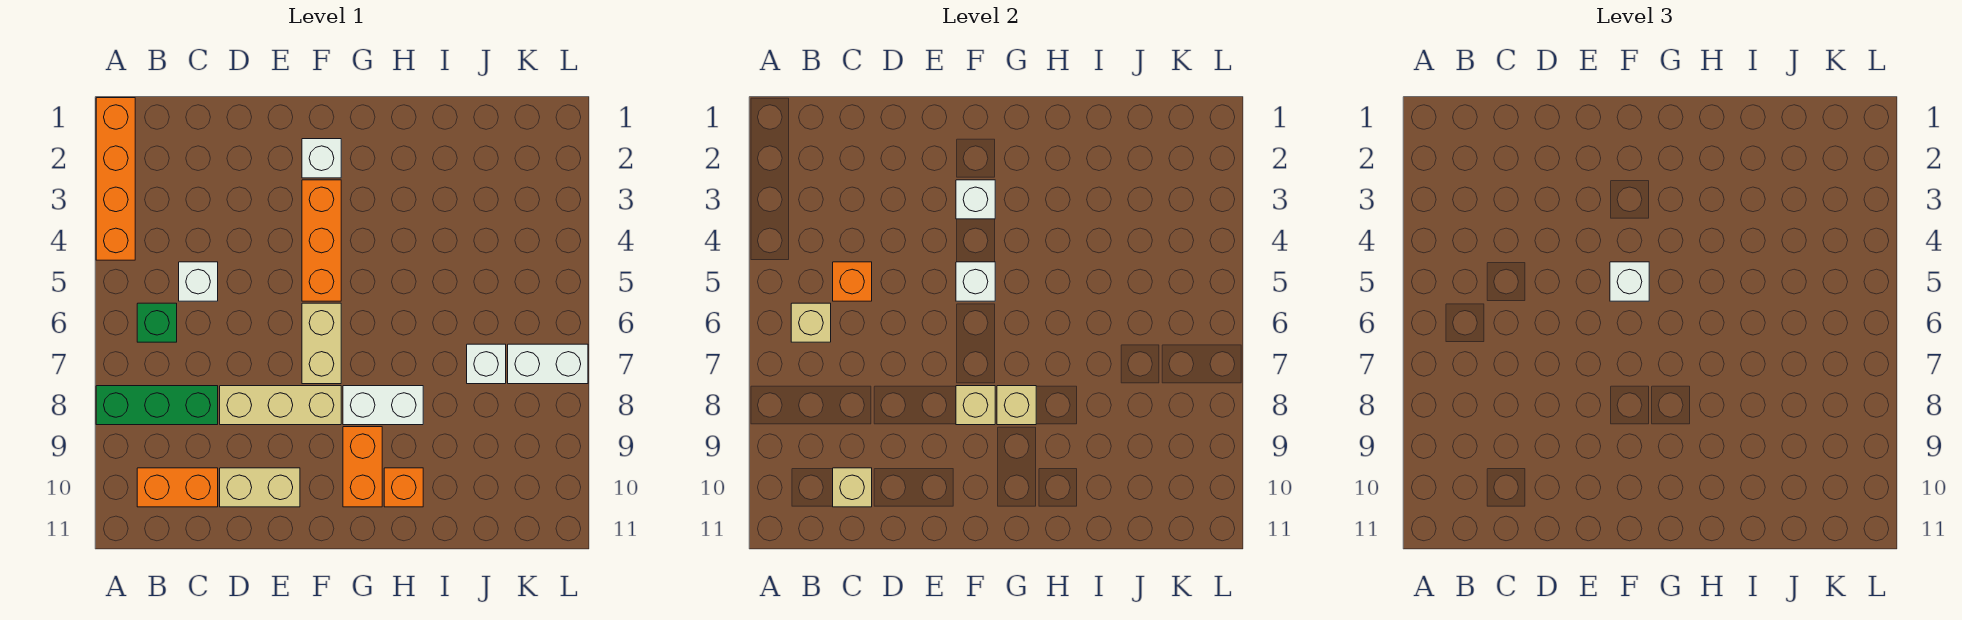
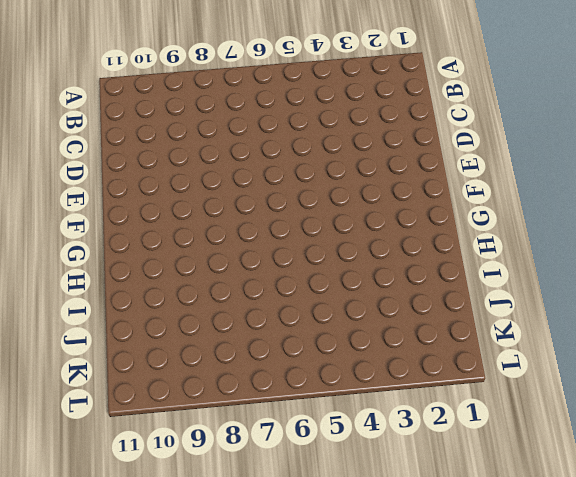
none -> orange brick A1:A4 level 1
none -> green brick A8:C8 level 1
none -> green brick B6 level 1

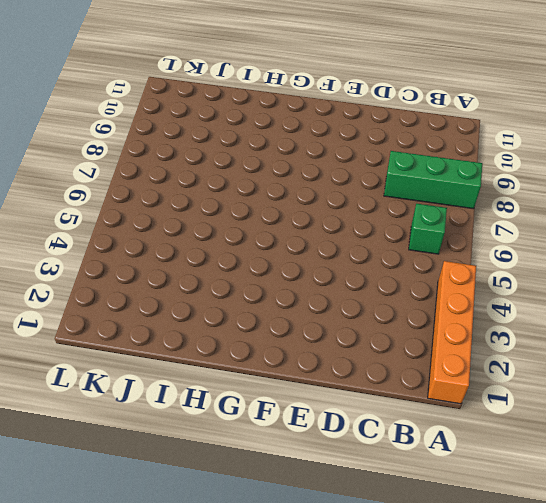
none -> orange brick B10:C10 level 1
none -> white brick C5 level 1
none -> tan brick D8:F8 level 1

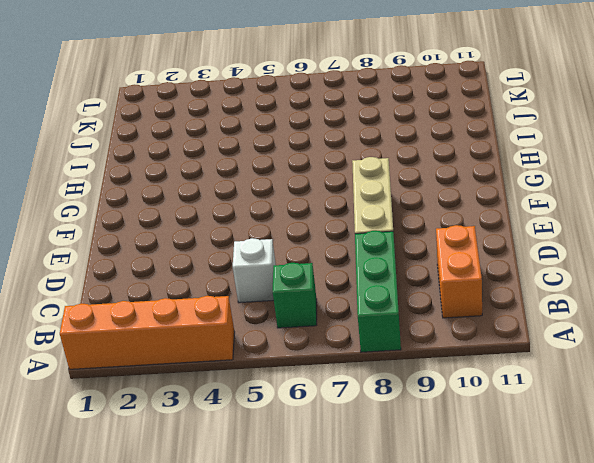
none -> tan brick D10:E10 level 1
none -> white brick F2 level 1
none -> orange brick F3:F5 level 1

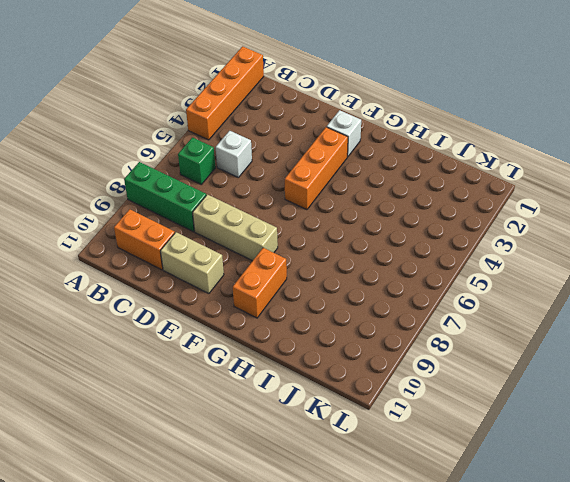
none -> tan brick F6:F7 level 1
none -> white brick G8:H8 level 1
none -> orange brick H10 level 1

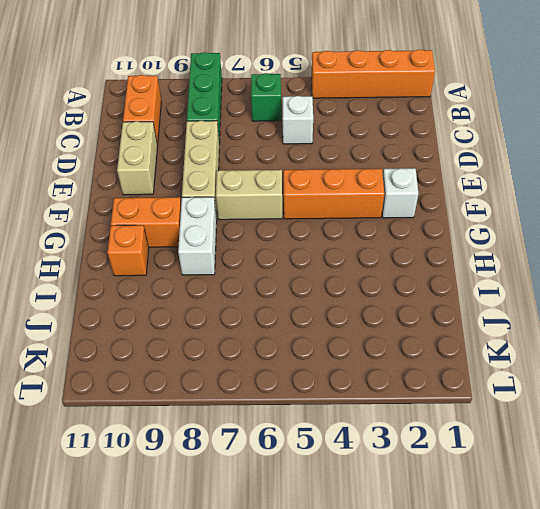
none -> white brick J7 level 1
none -> white brick K7:L7 level 1
none -> tan brick B6 level 2

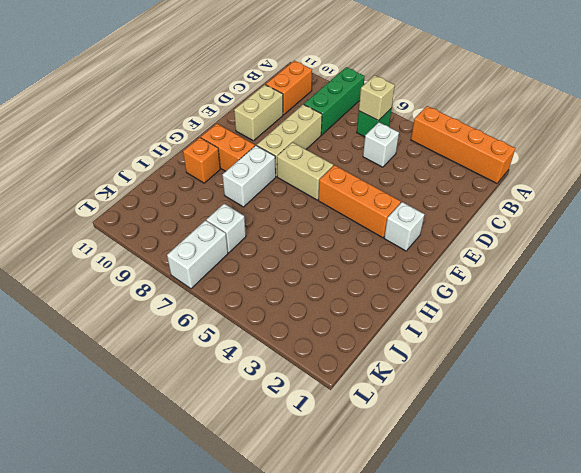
none -> orange brick C5 level 2
none -> tan brick C10 level 2
none -> white brick F3 level 2

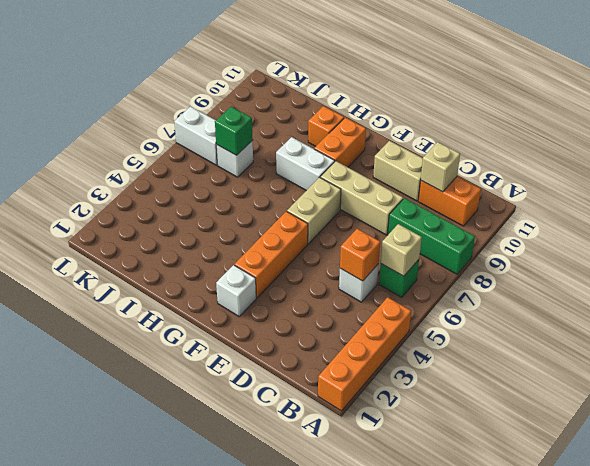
green brick J7 level 2 -> none
none -> white brick F3 level 2
none -> white brick F5 level 2
none -> tan brick F8 level 2

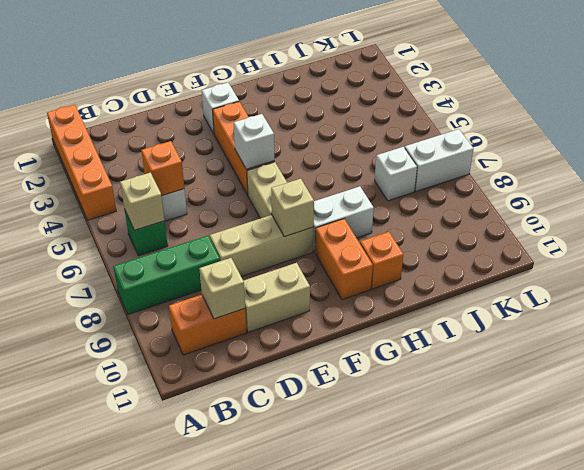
none -> white brick F3 level 2
none -> tan brick G8 level 2
none -> white brick F5 level 3

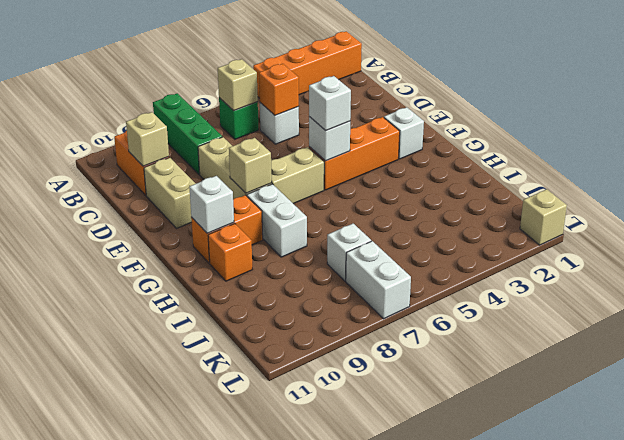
white brick G10 level 2 -> white brick F3 level 2
tan brick L1 level 1 -> tan brick G8 level 2

